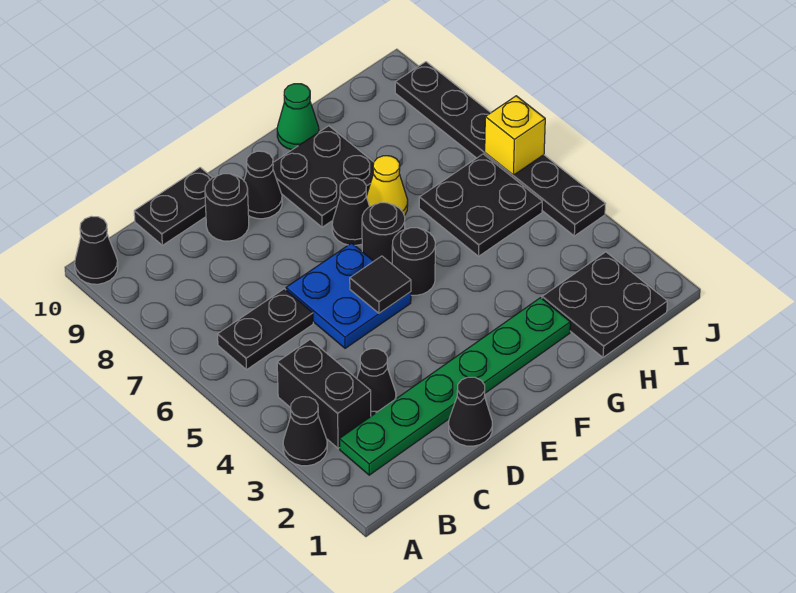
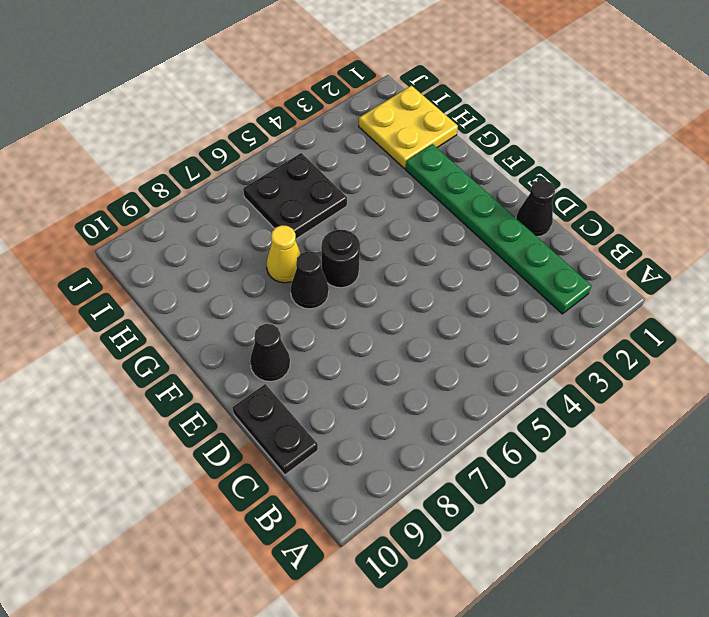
yellow plate H1:I2 level 1 -> black plate H1:I2 level 1
none -> black cone A3 level 1
none -> black cone A10 level 1
none -> black brick B3:B4 level 1

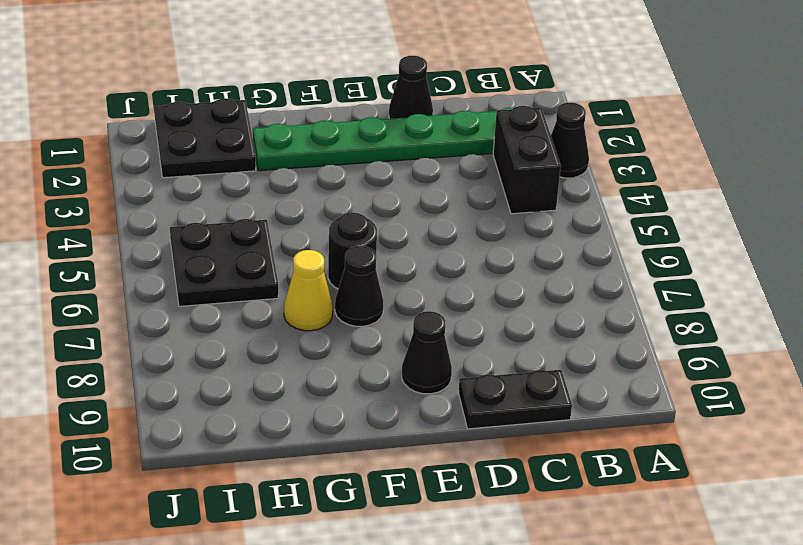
none -> black cone A10 level 1
none -> black plate B6:C6 level 1
none -> black cone C3 level 1

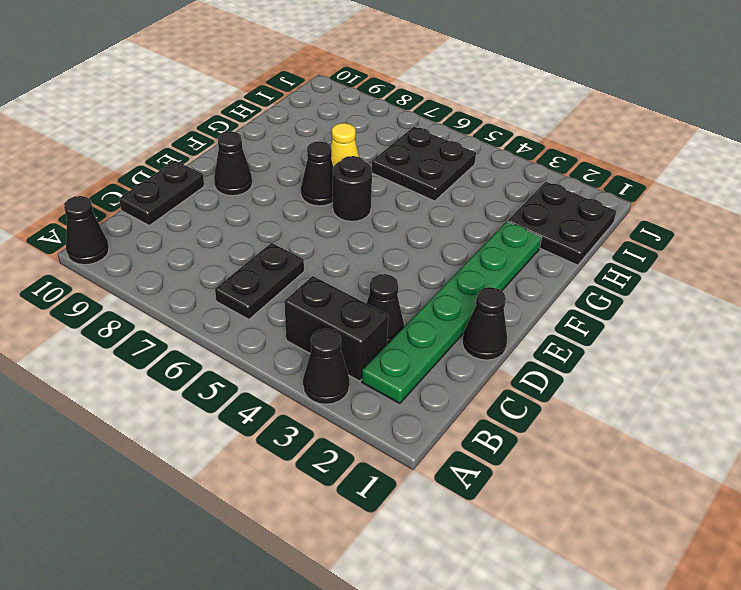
none -> blue plate D5:E6 level 1
none -> black round brick D9 level 1
none -> black round brick F5 level 1

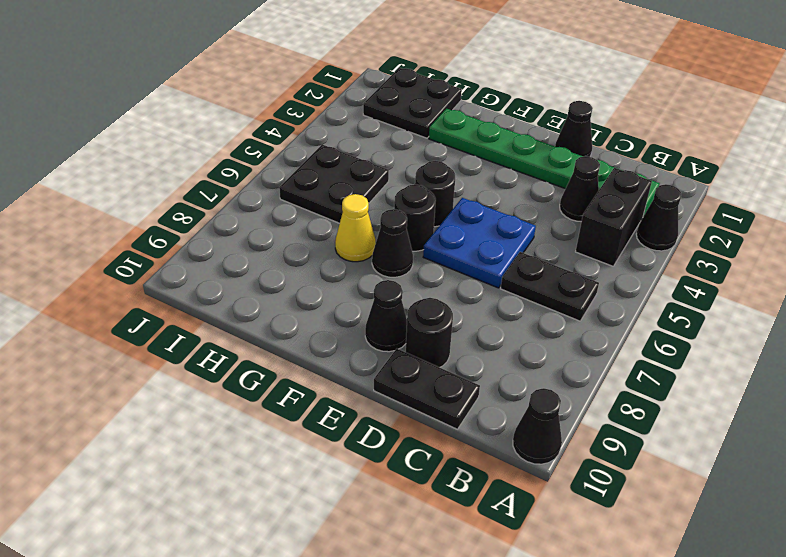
none -> black plate F8:G9 level 1
none -> green cone G10 level 1
none -> black plate J4:J9 level 1

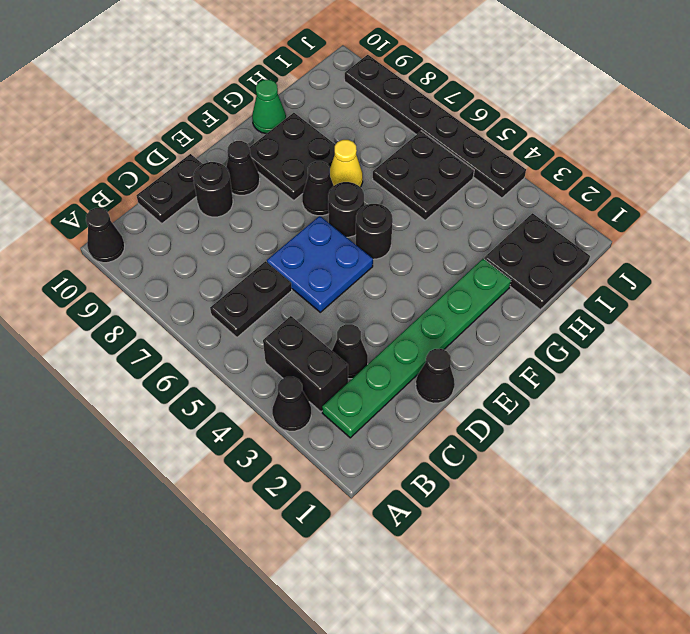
none -> black tile E5 level 2
none -> yellow brick J6 level 2

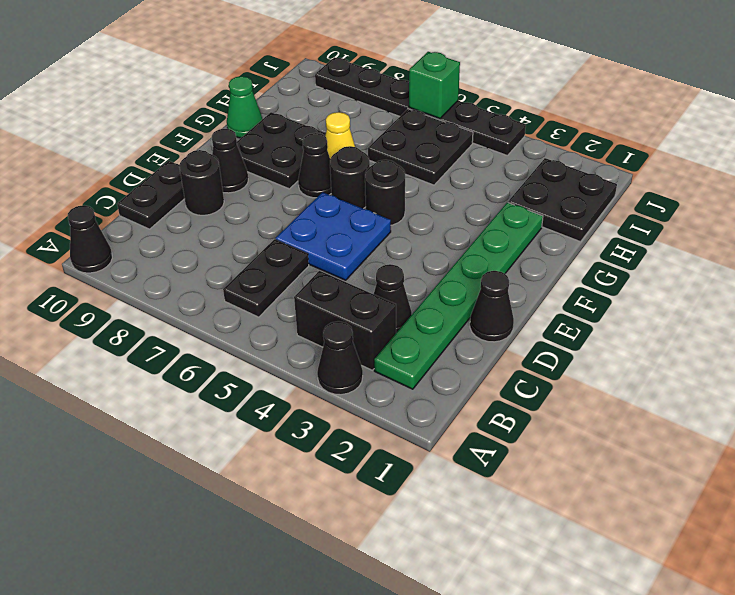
green brick J6 level 2 -> yellow brick J6 level 2
none -> black tile E5 level 2

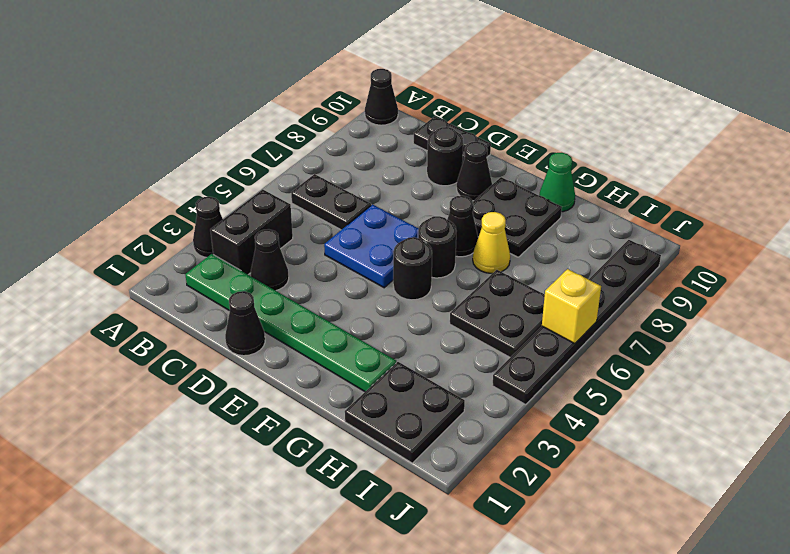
none -> black tile E5 level 2

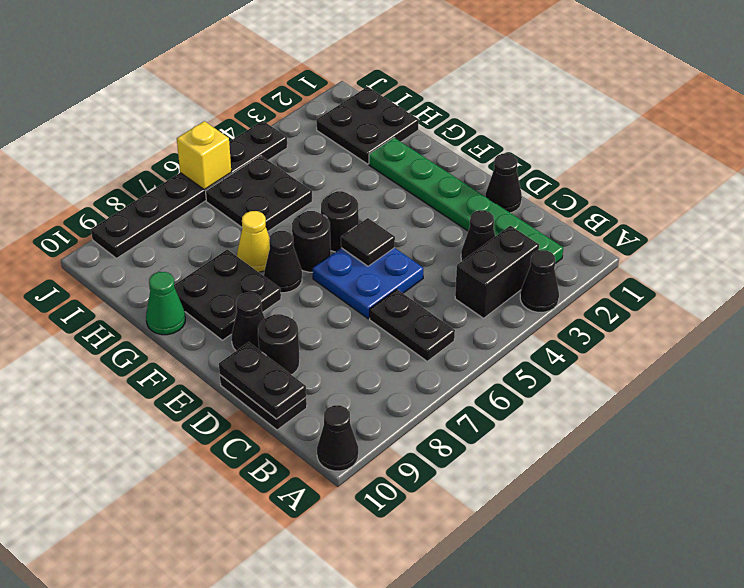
black plate C10:D10 level 2 -> none

